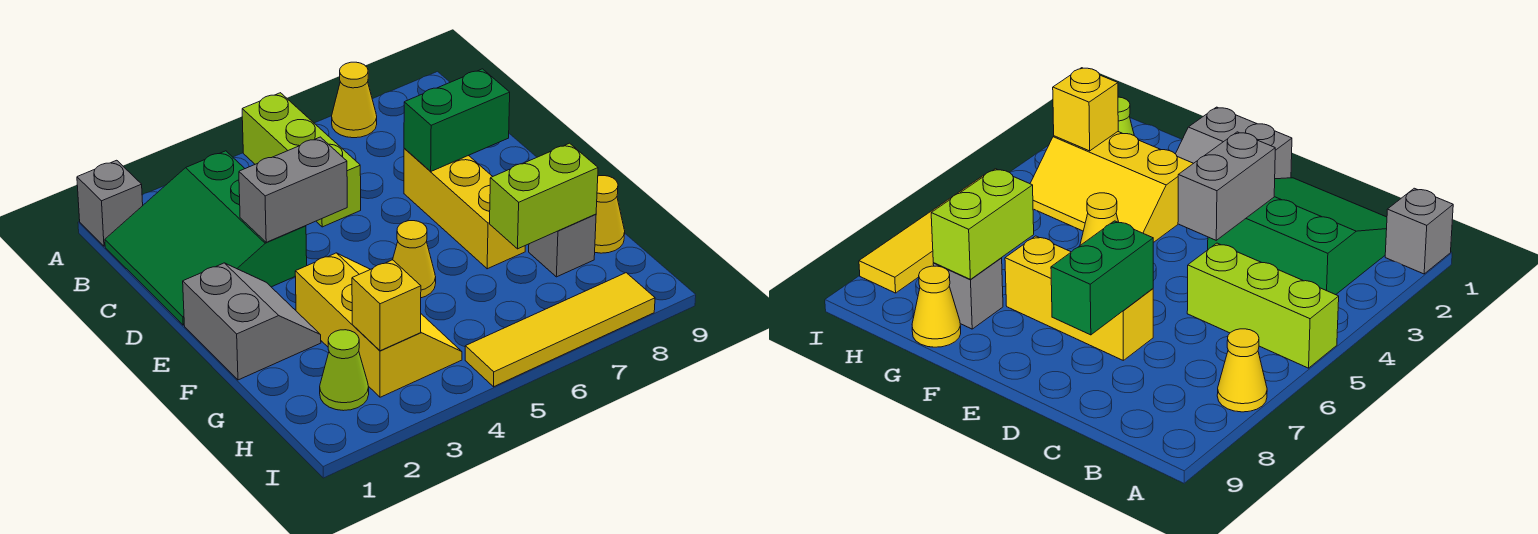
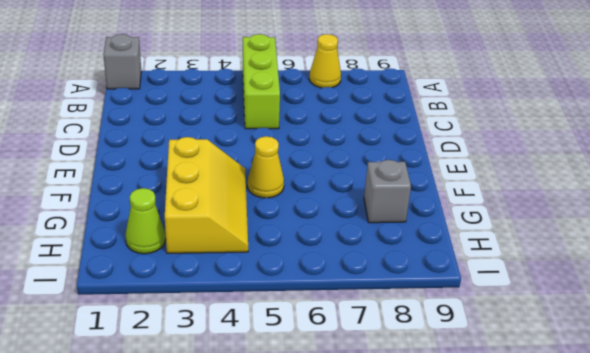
none -> green slope B1:D3 level 1 top 3
none -> yellow brick D7:F7 level 1
none -> grey slope E1:F2 level 1 top 1

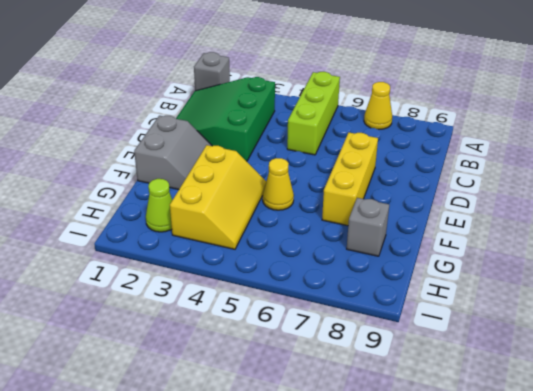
none -> yellow cone G9 level 1
none -> yellow tile I5:I8 level 1
none -> grey brick D3:D4 level 2

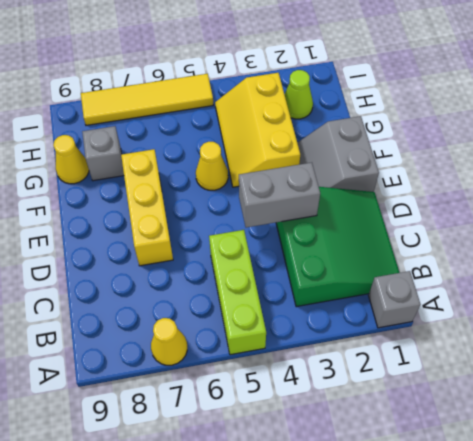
none -> green brick D7:D8 level 2
none -> lime brick G7:G8 level 2
none -> yellow brick H3 level 2

